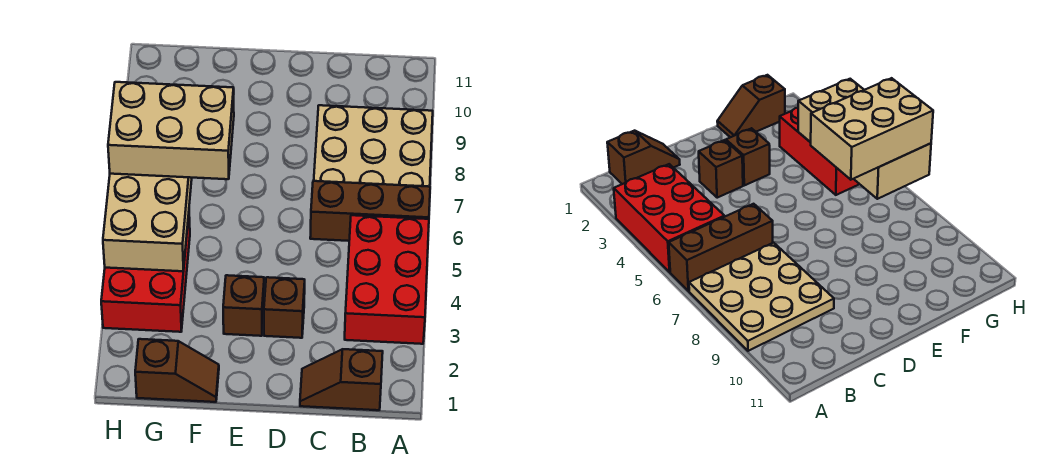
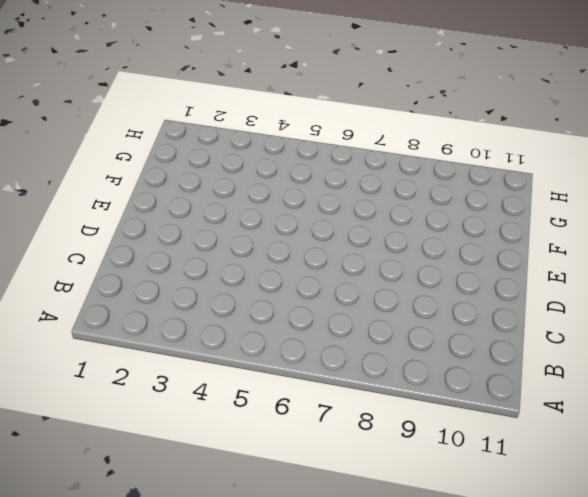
none -> red brick A3:B5 level 1
none -> brown brick A6:C6 level 1

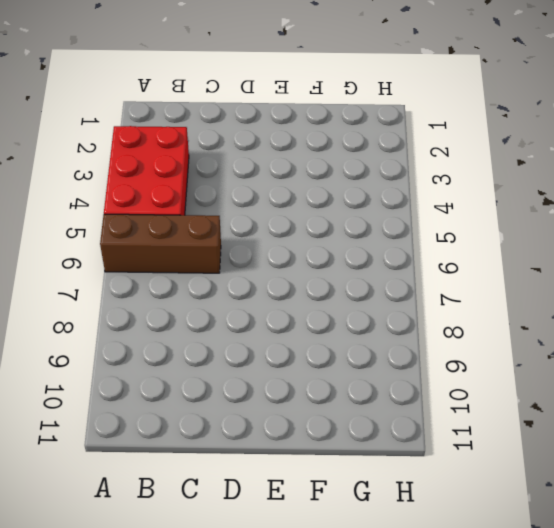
none -> tan plate A7:C9 level 1
none -> brown slope B1:C1 level 1 top B

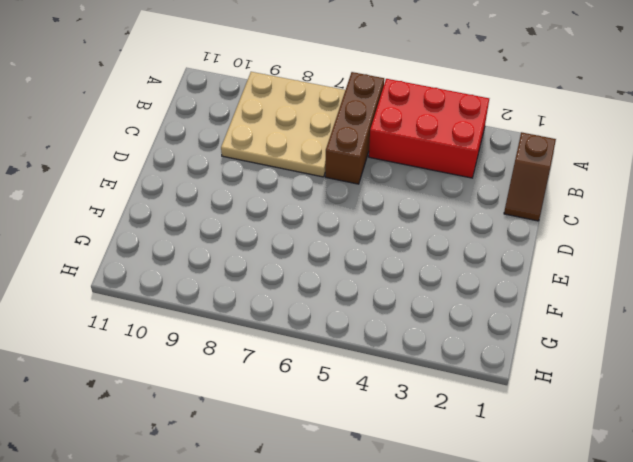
none -> brown brick D3 level 1
none -> brown brick E3 level 1

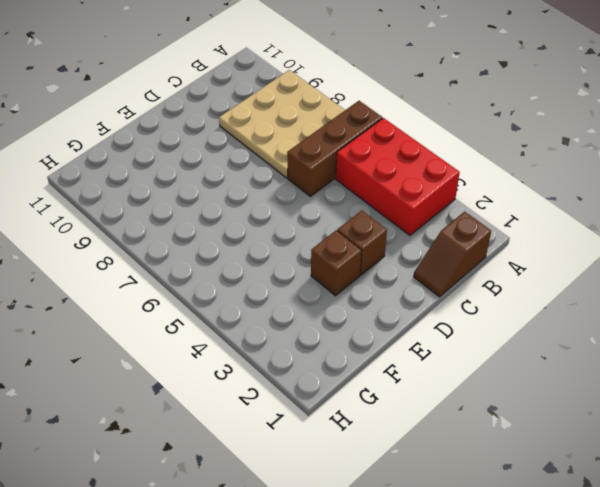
none -> brown slope F1:G1 level 1 top G
none -> red brick G3:H5 level 1

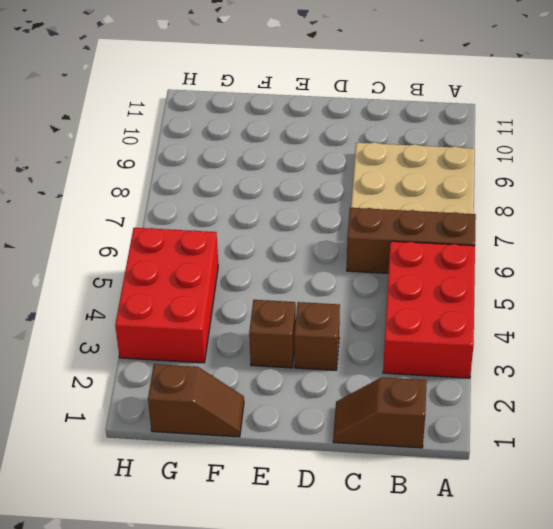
none -> tan brick G4:H7 level 2
none -> tan brick F6:H7 level 3

